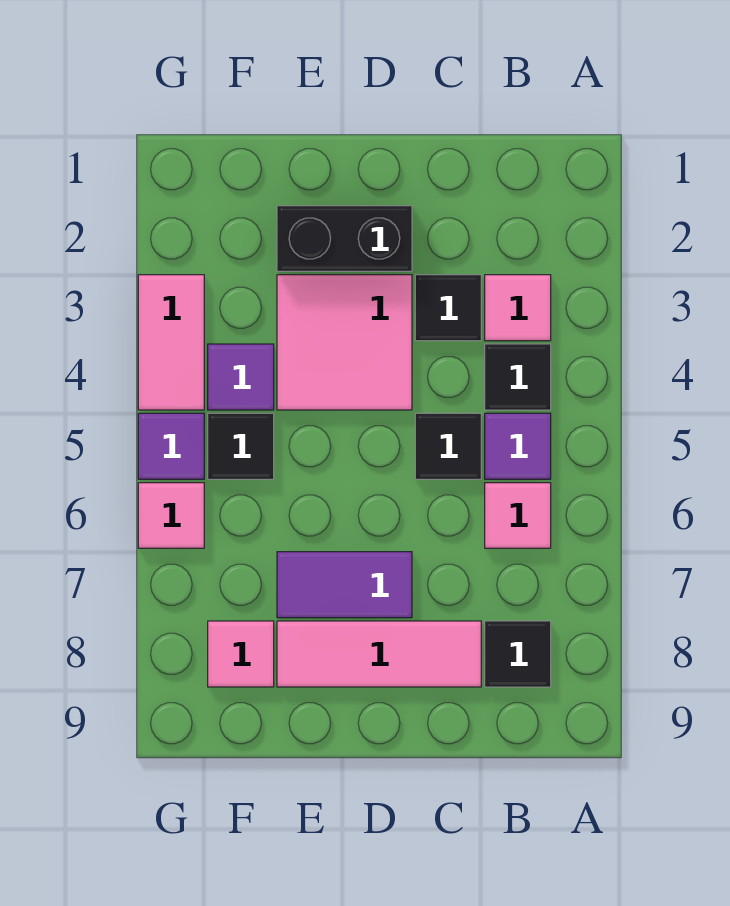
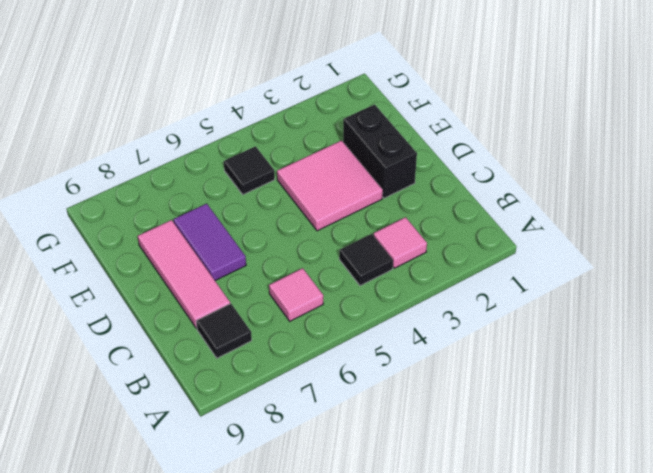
none -> purple tile B5 level 1
none -> black tile C3 level 1
none -> black tile C5 level 1

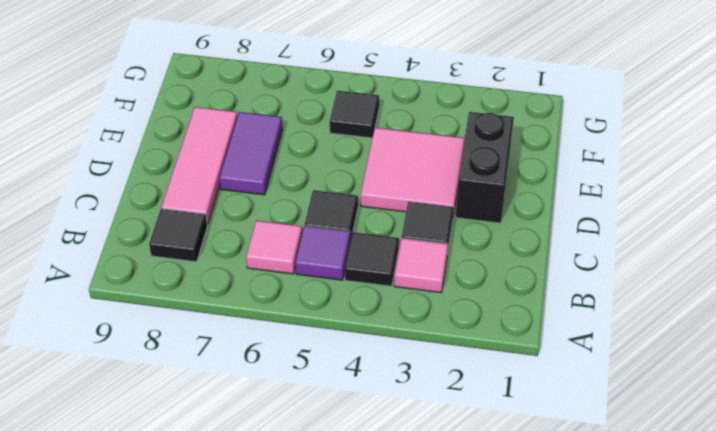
none -> purple tile F4 level 1
none -> pink tile F8 level 1
none -> pink tile G3:G4 level 1

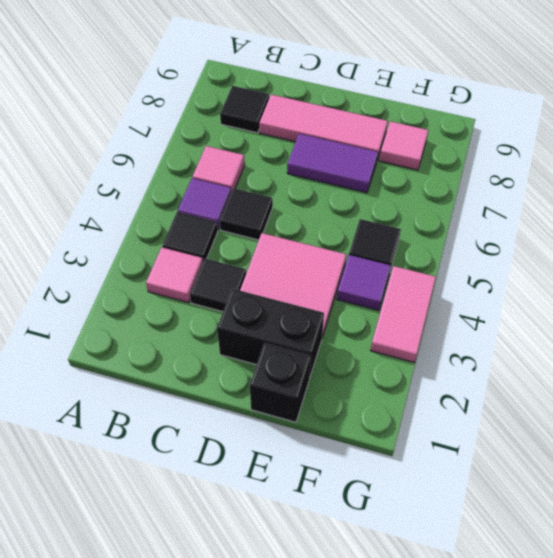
black brick E1 level 1 -> none
none -> purple tile G5 level 1
none -> pink tile G6 level 1

